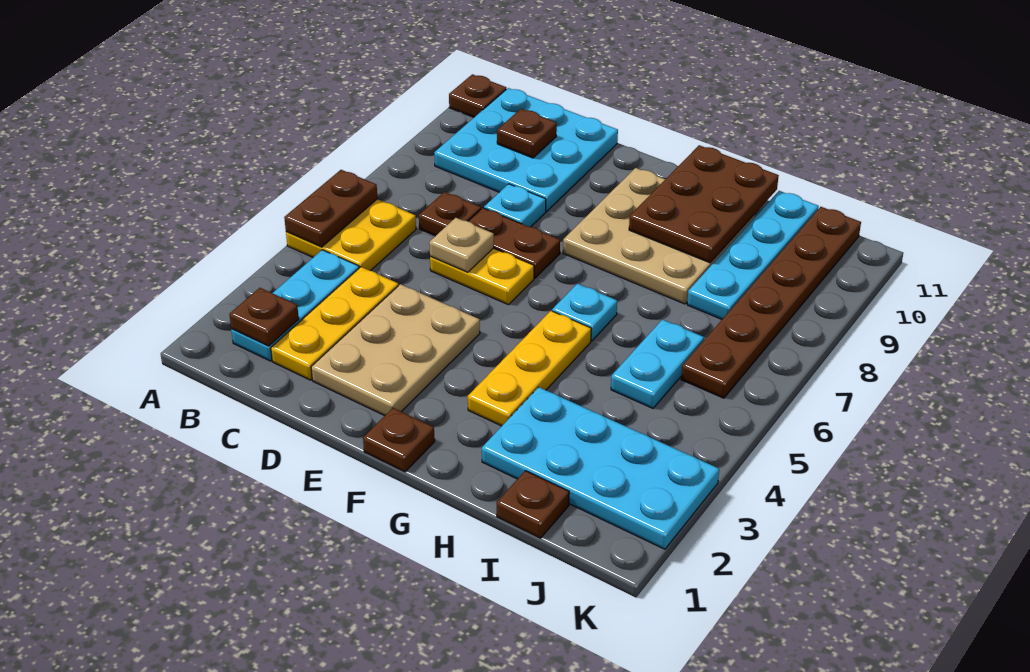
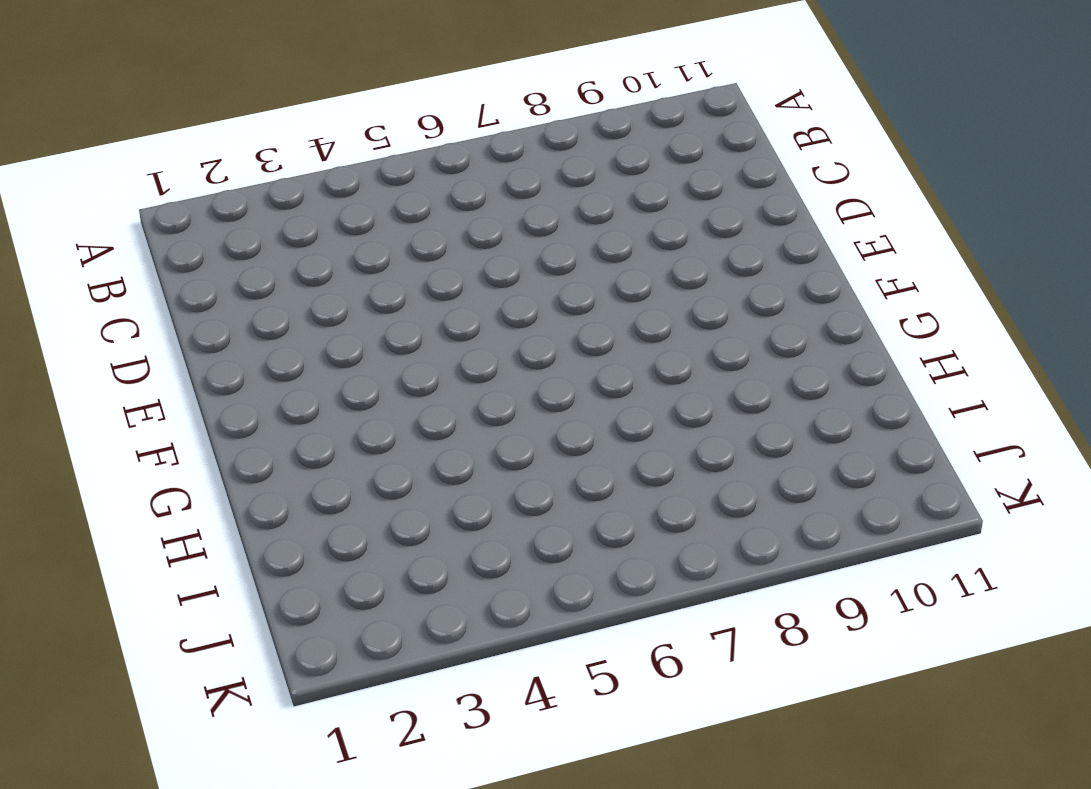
none -> yellow plate A5:B6 level 1
none -> brown plate A11 level 1
none -> cyan plate B2:B4 level 1

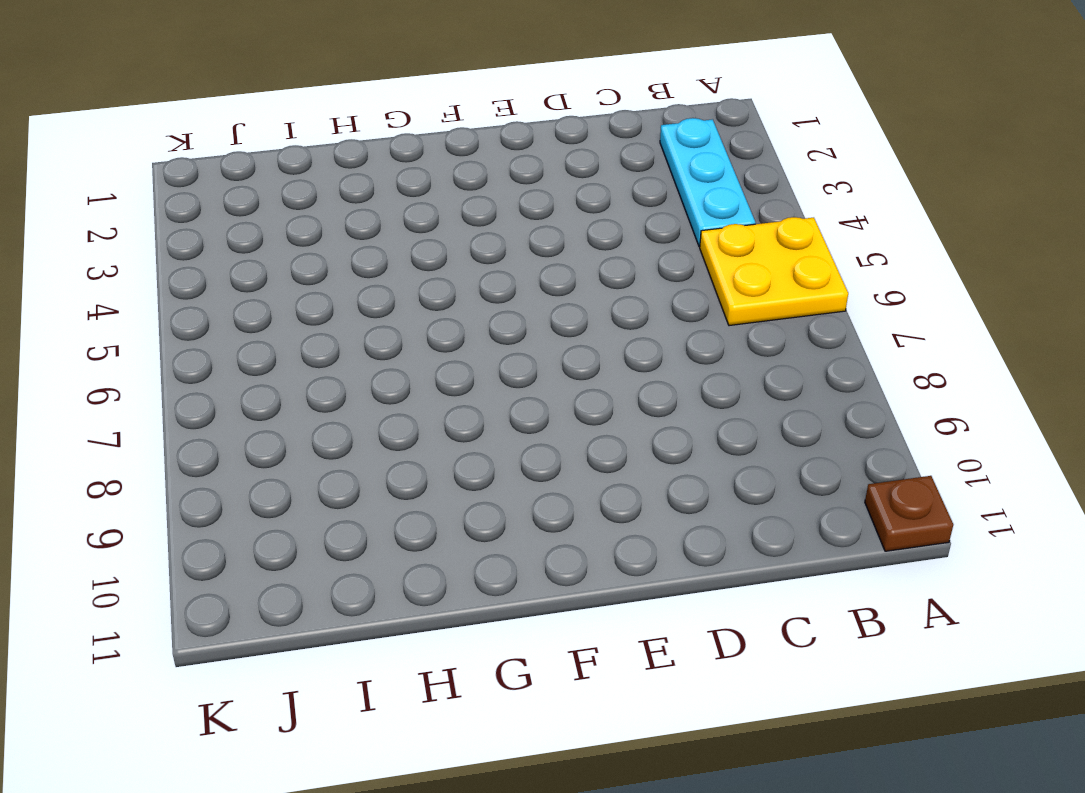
none -> cyan plate B9:D11 level 1
none -> yellow plate C2:C4 level 1
none -> brown plate C7 level 1

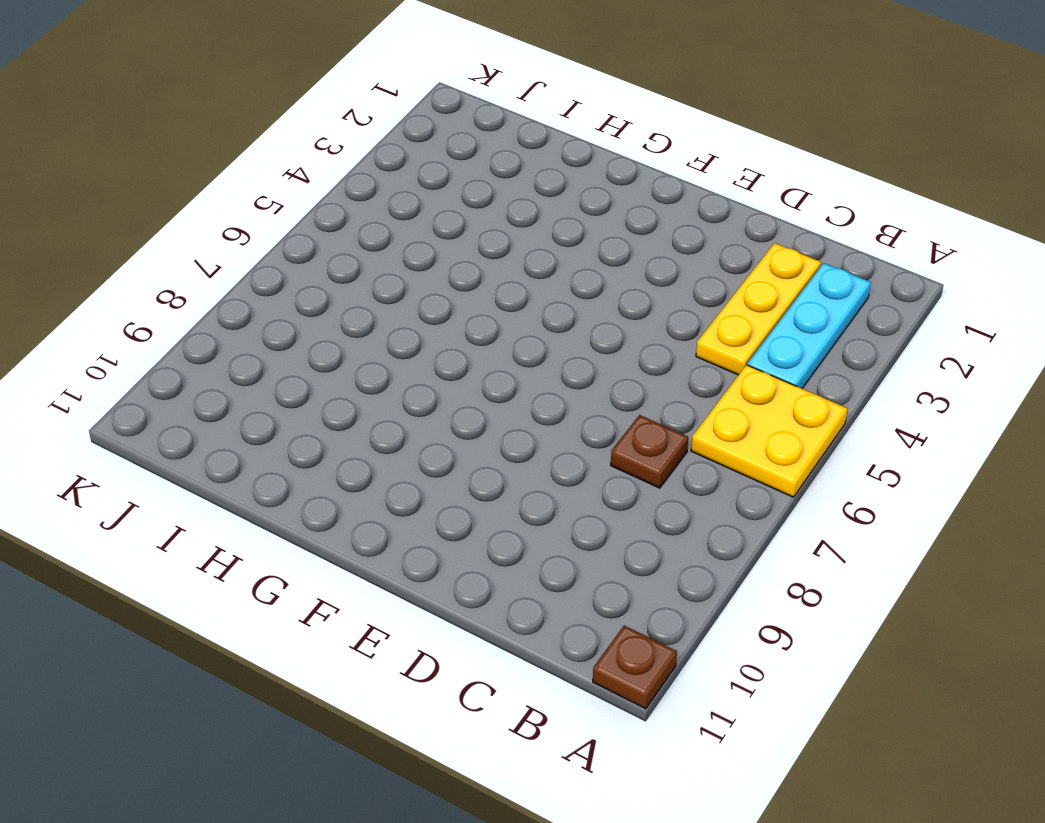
none -> cyan plate B9:D11 level 1
none -> tan plate D2:E4 level 1
none -> yellow plate D6:E6 level 1

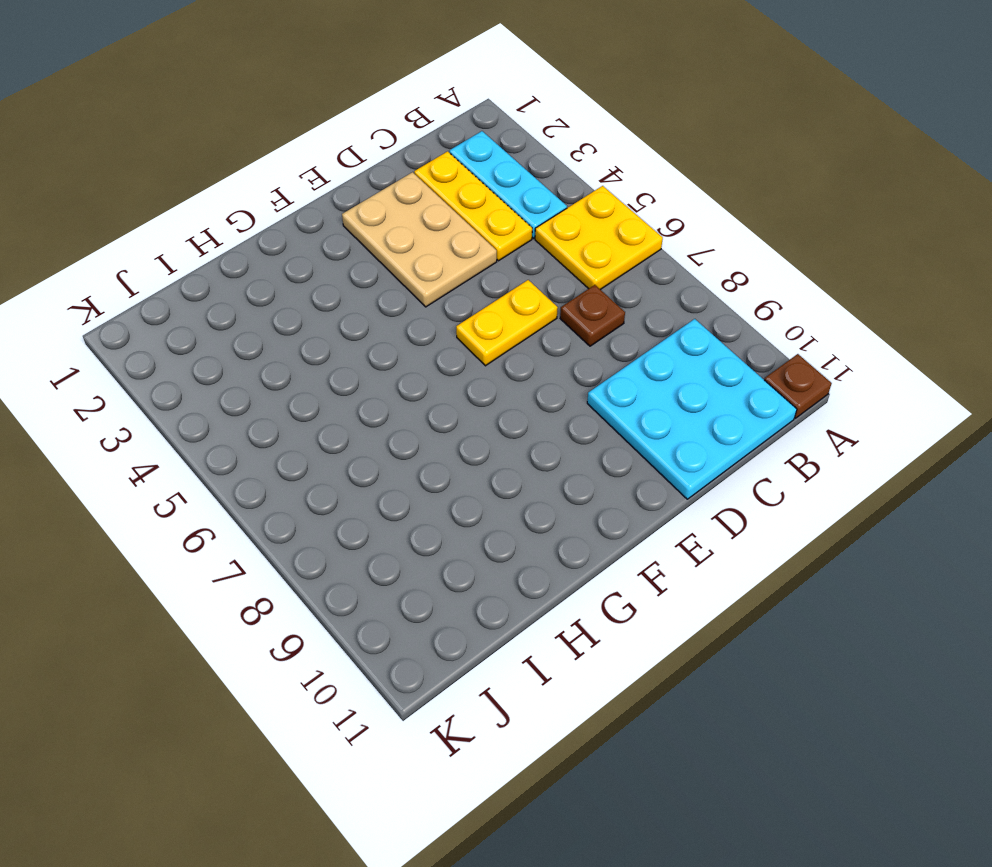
none -> brown plate D7:E7 level 1
none -> cyan plate D8 level 1
none -> brown plate F1 level 1

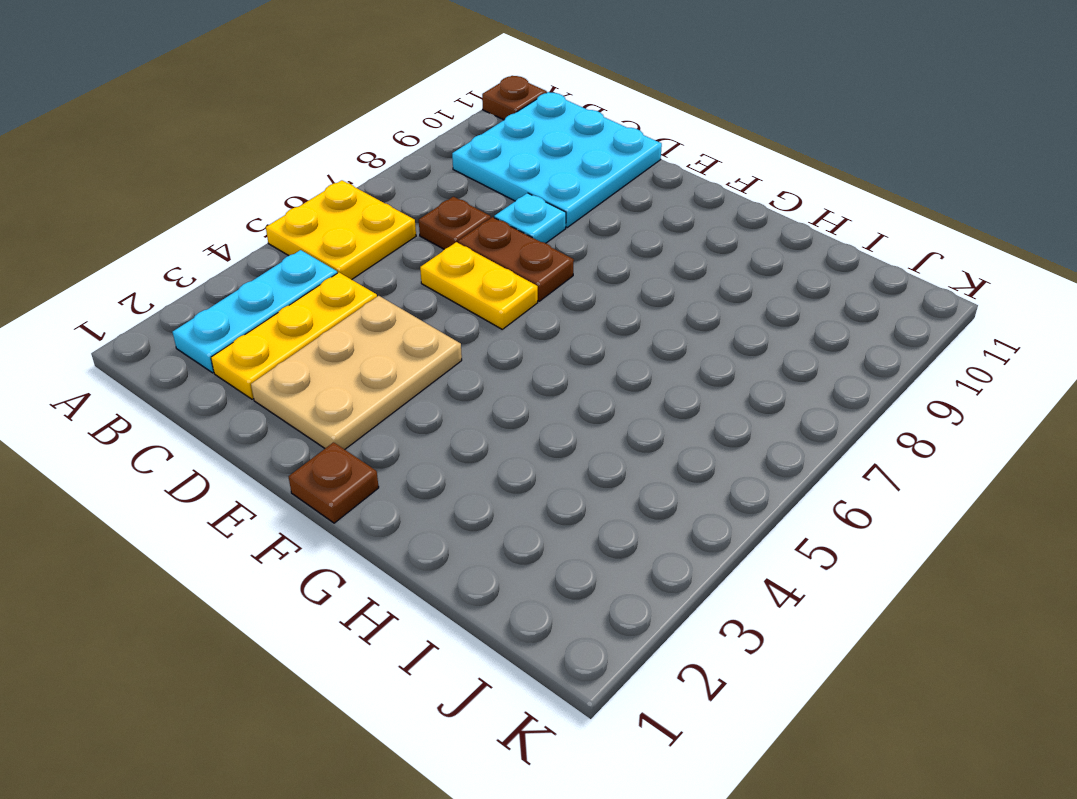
none -> tan plate F8:H10 level 1
none -> yellow plate G3:G5 level 1
none -> cyan plate G6 level 1

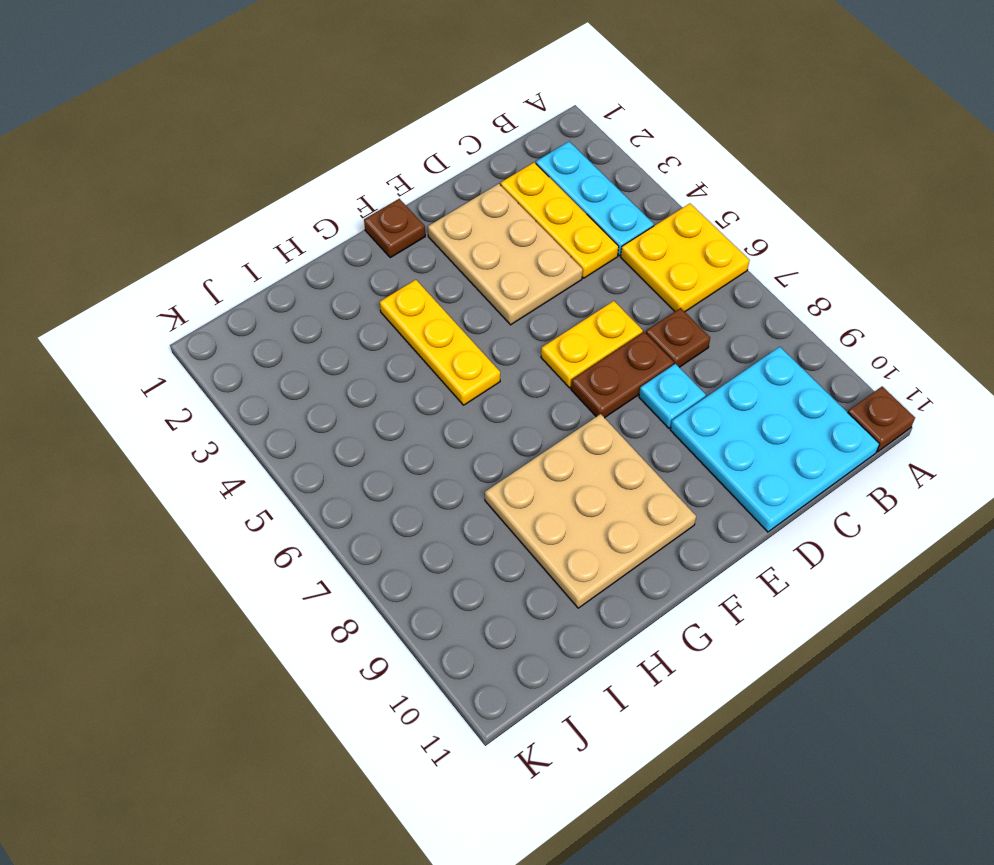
none -> cyan plate G6 level 1
none -> cyan plate H2:K3 level 1
none -> brown plate I1 level 1

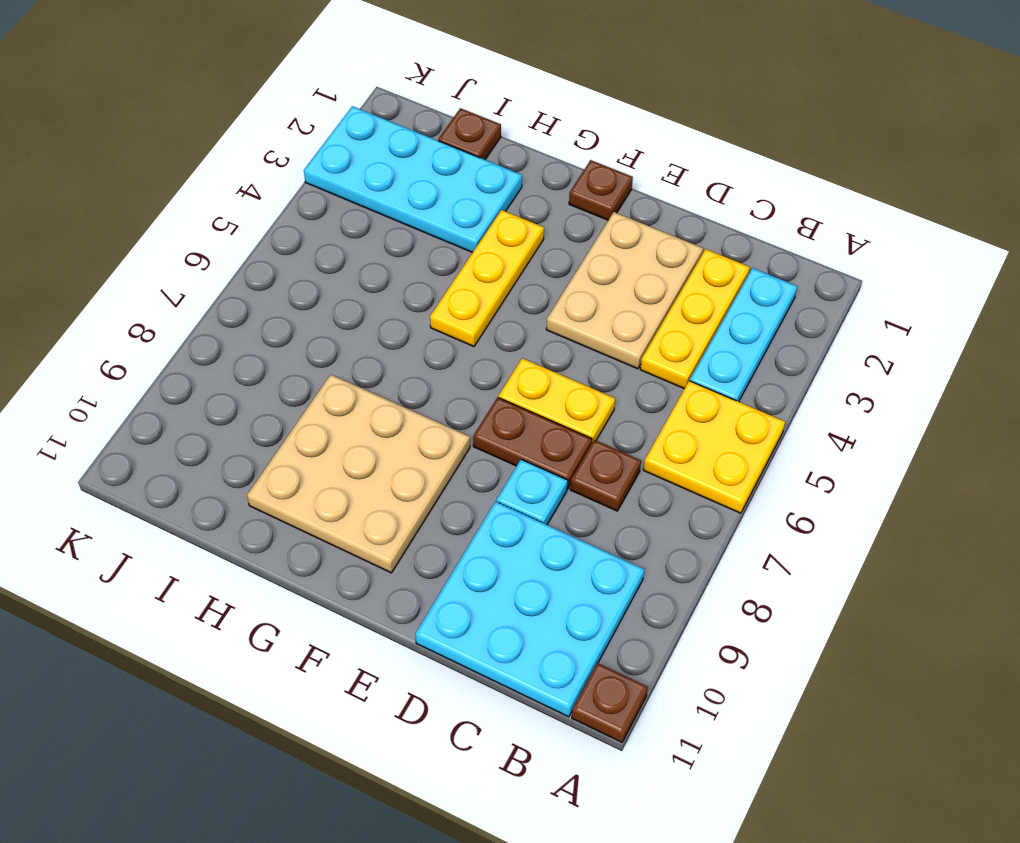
none -> cyan plate G6 level 1
none -> cyan plate I5:I6 level 1
none -> cyan plate I8:I11 level 1

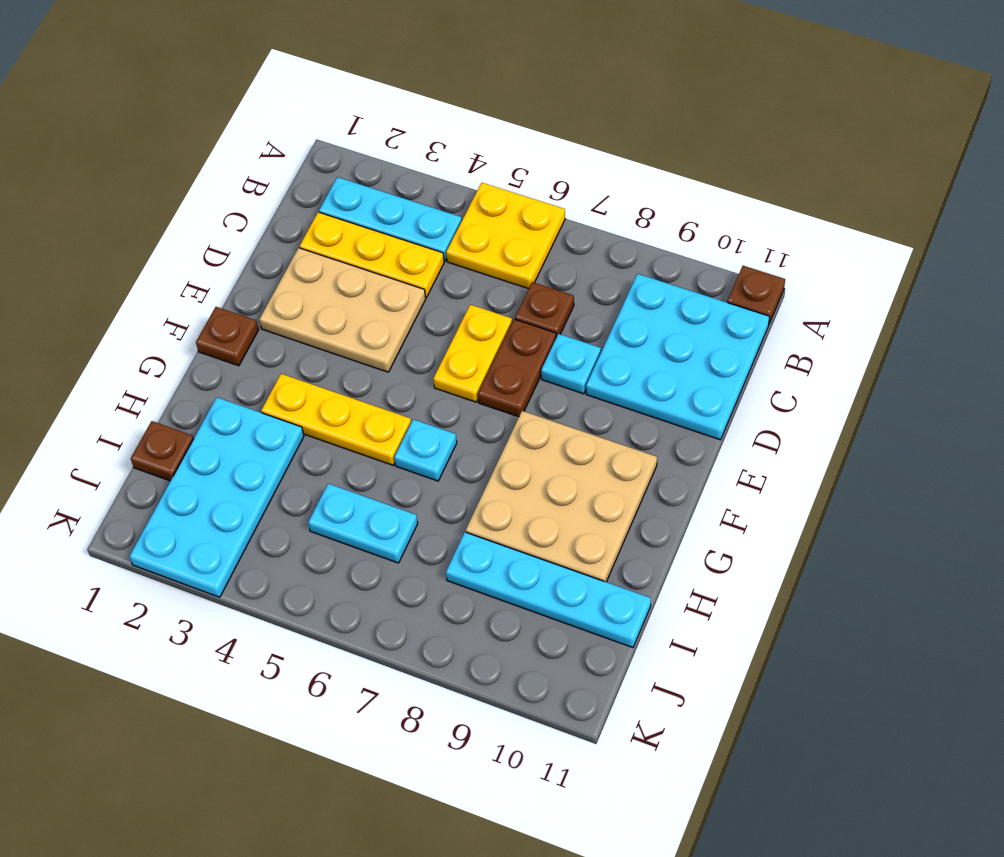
none -> brown plate J6:J11 level 1
none -> brown plate A5:A6 level 2
none -> brown plate B2 level 2

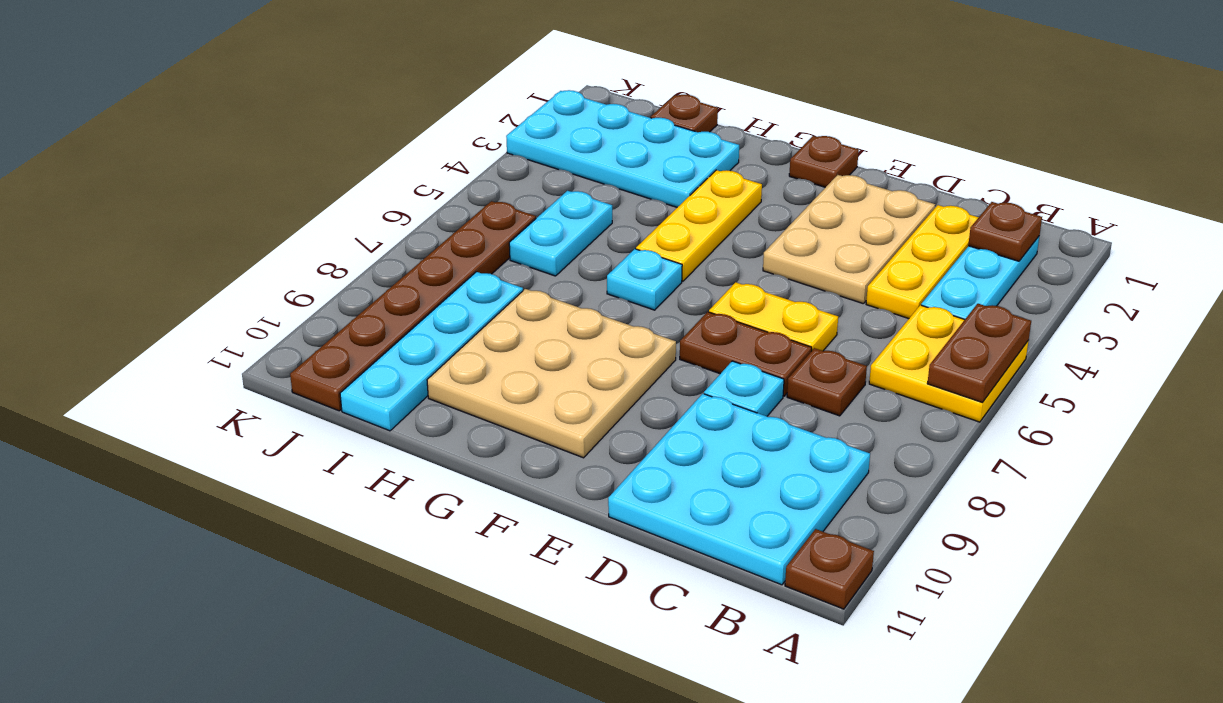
none -> brown plate C10 level 2
none -> tan plate D6 level 2
none -> brown plate G9:H11 level 2

